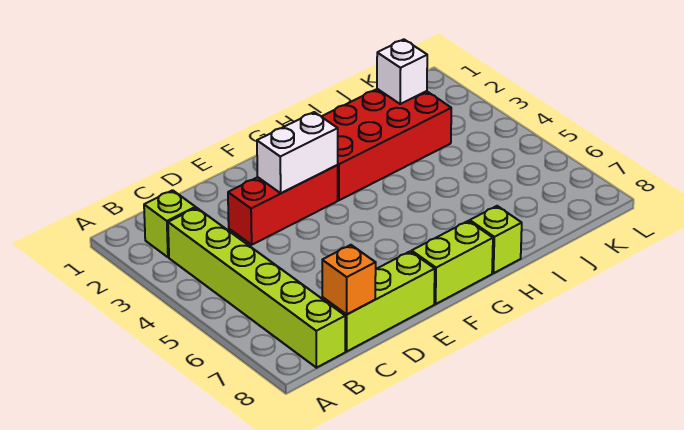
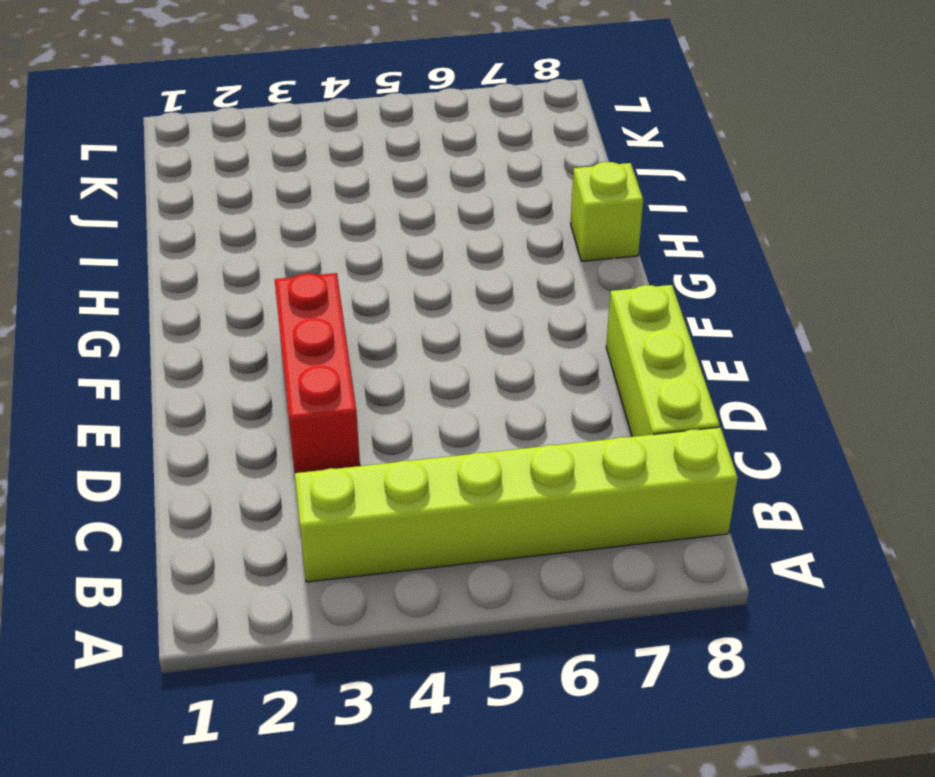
none -> lime brick B2 level 1
none -> lime brick F8:G8 level 1

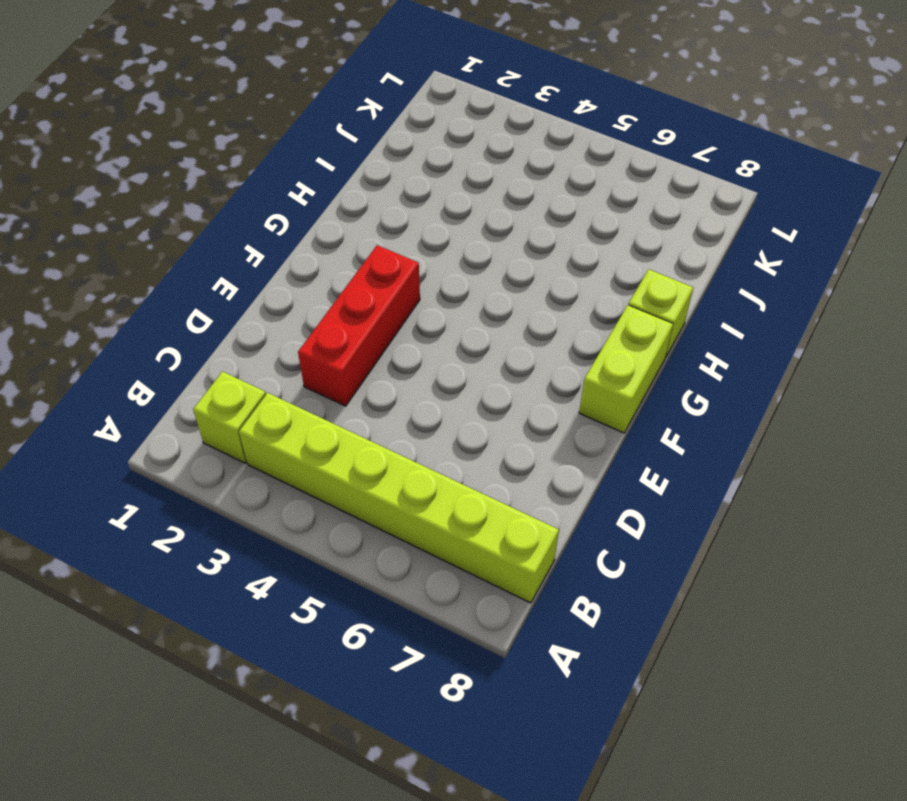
none -> lime brick C8:E8 level 1
none -> red brick G2:J3 level 1

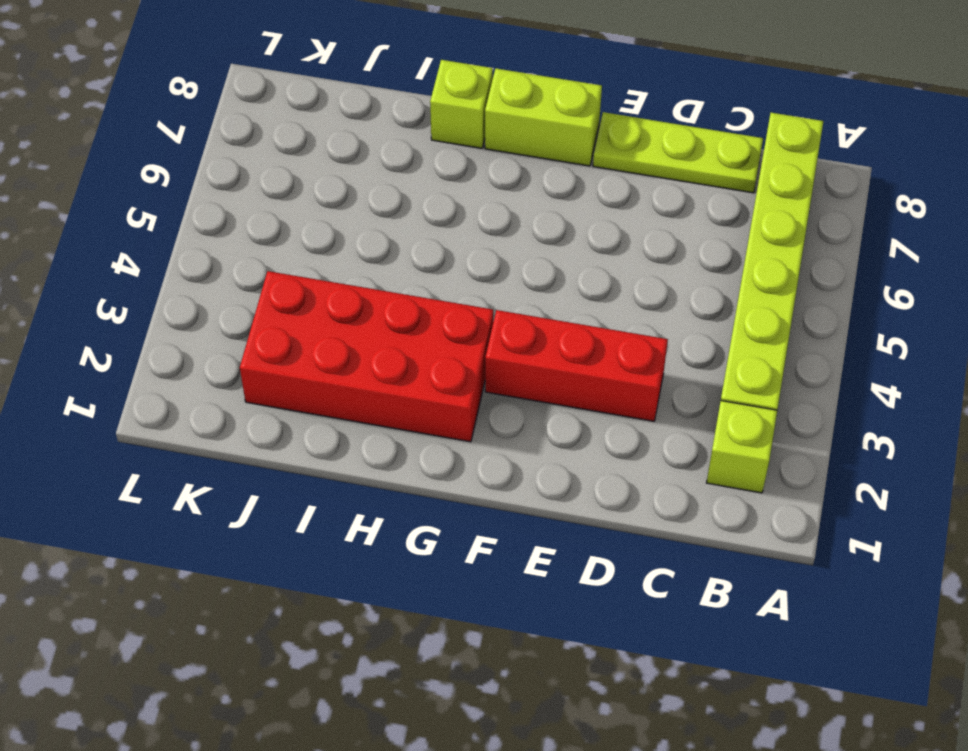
lime plate C8:E8 level 1 -> lime brick C8:E8 level 1
none -> orange brick C8 level 2
none -> white brick E3:F3 level 2

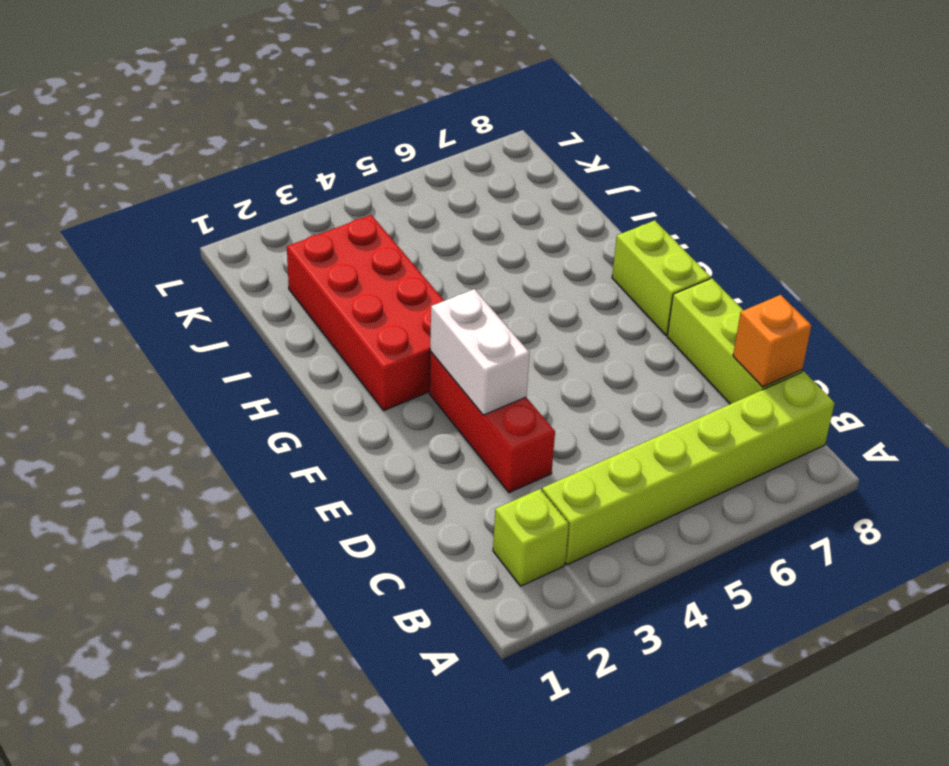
none -> lime brick H8 level 1
none -> white brick J2 level 2

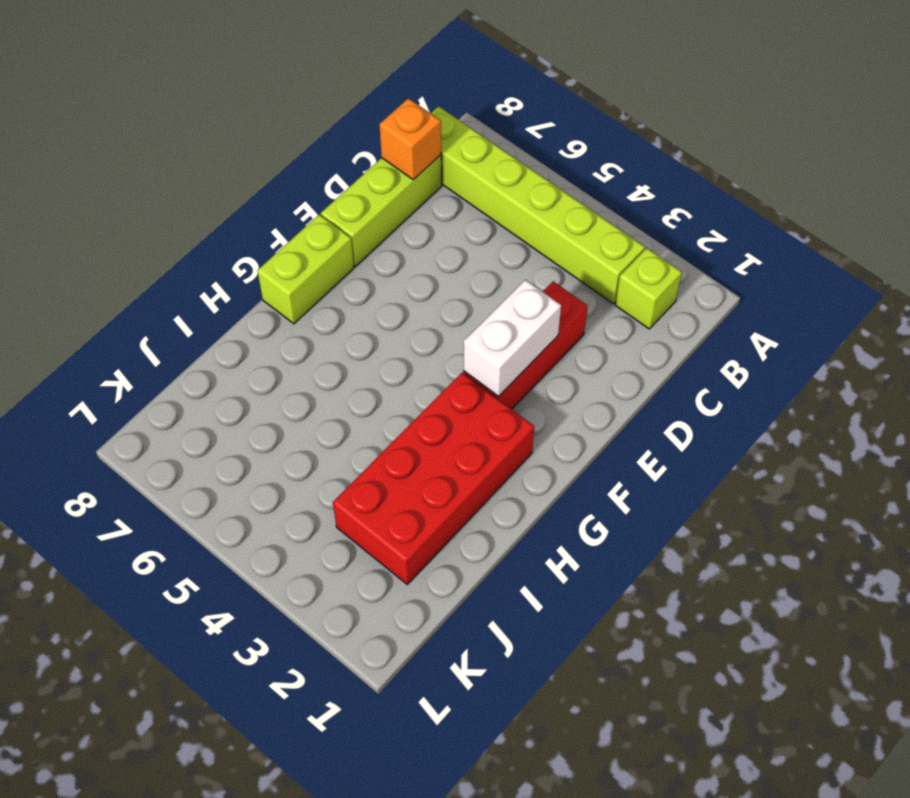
none -> lime brick H8 level 1
none -> white brick J2 level 2

